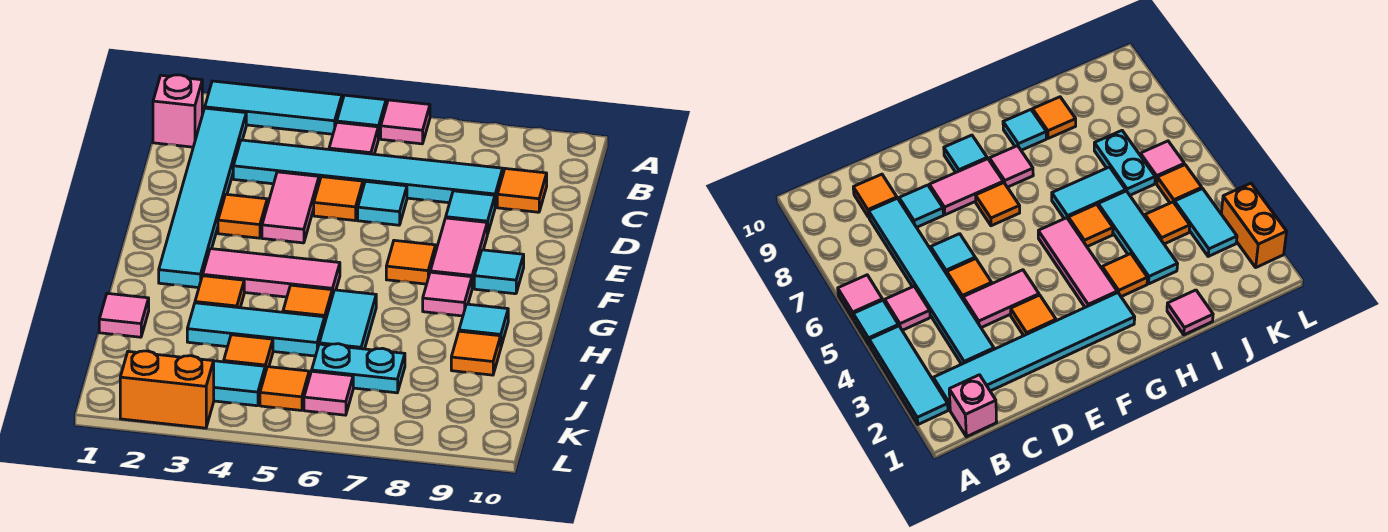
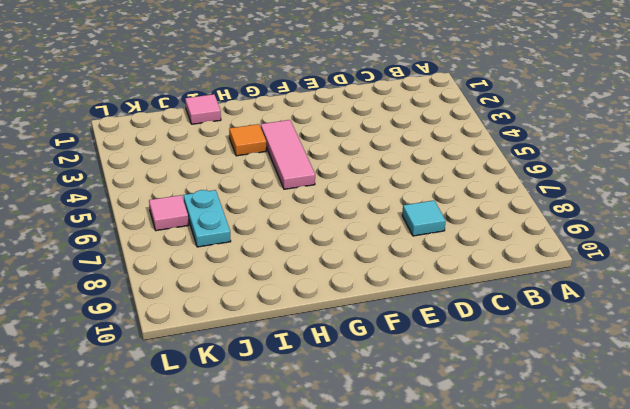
none -> cyan tile A2:A4 level 1
none -> cyan tile A5 level 1
none -> pink tile A6 level 1
none -> pink brick B1 level 1

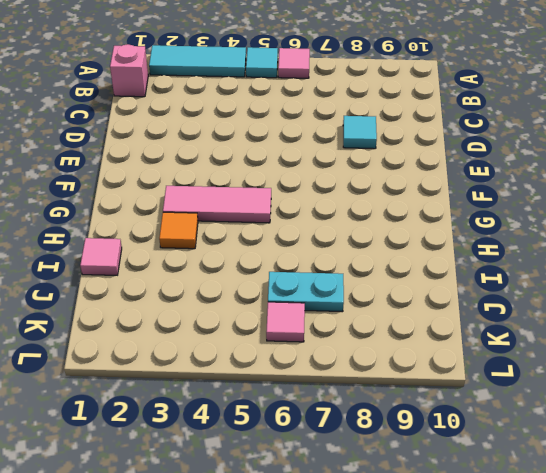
none -> cyan tile B2:G2 level 1
none -> pink tile B5 level 1
none -> cyan tile C3:C8 level 1
none -> orange tile C9 level 1

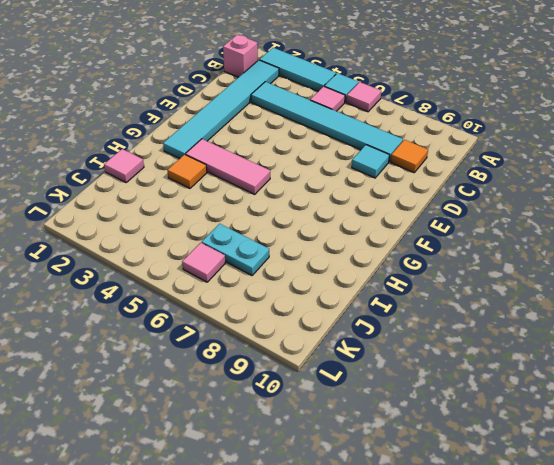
none -> pink tile D4:E4 level 1
none -> orange tile D5 level 1
none -> cyan tile D6 level 1
none -> orange tile E3 level 1

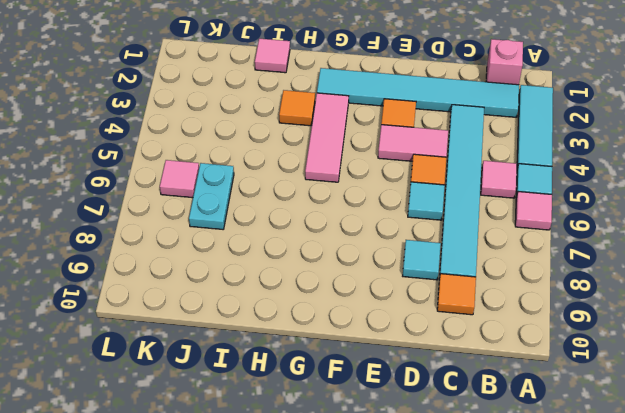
none -> pink tile E8:F8 level 1
none -> orange tile F7 level 1
none -> cyan tile F9 level 1
none -> pink tile G8 level 1

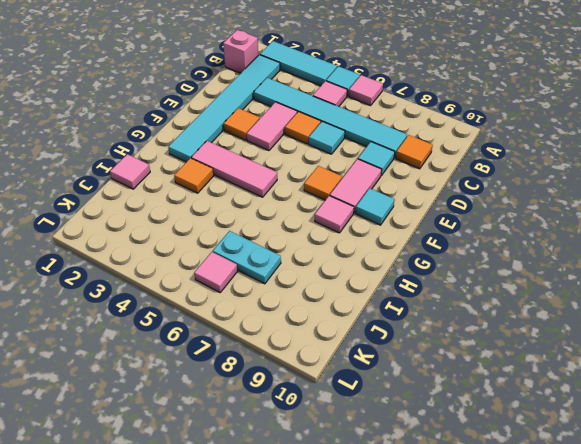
none -> orange tile H5 level 1
none -> cyan tile H6:I6 level 1
none -> cyan tile H9 level 1
none -> cyan tile I3:I5 level 1

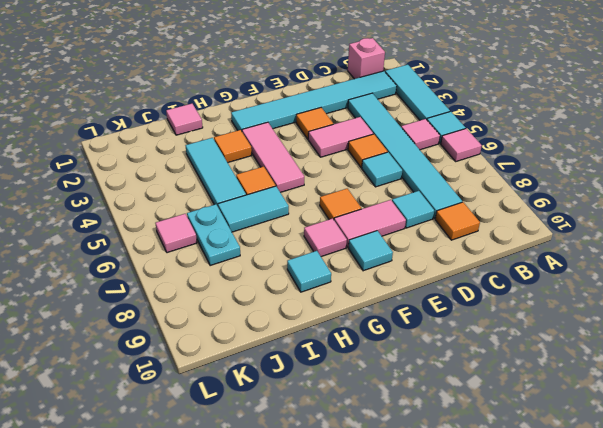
none -> orange tile I9 level 1
none -> orange tile J4 level 1
none -> cyan tile K3:K4 level 1
none -> orange tile K5 level 1

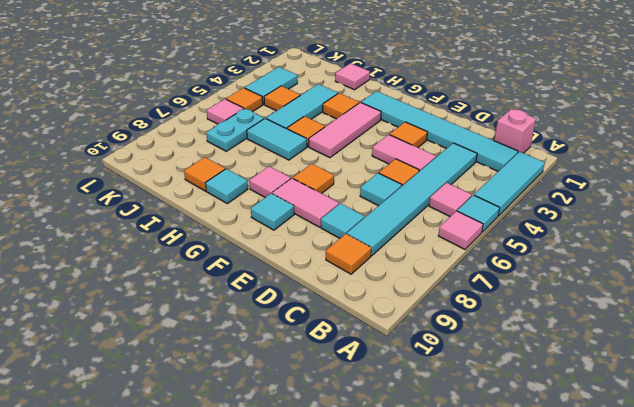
none -> orange brick L2:L3 level 1

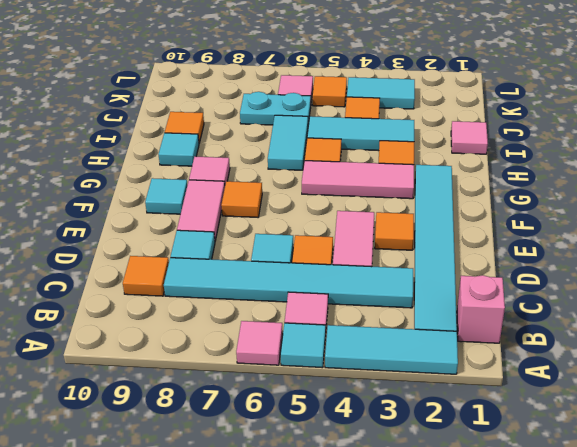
none -> orange brick L2:L3 level 1

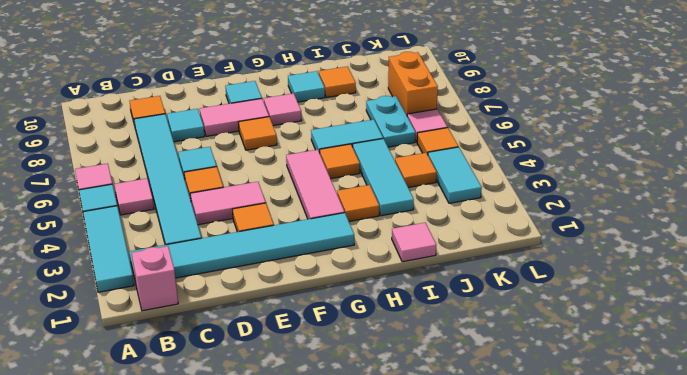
orange brick K7:K8 level 1 -> orange brick L2:L3 level 1

